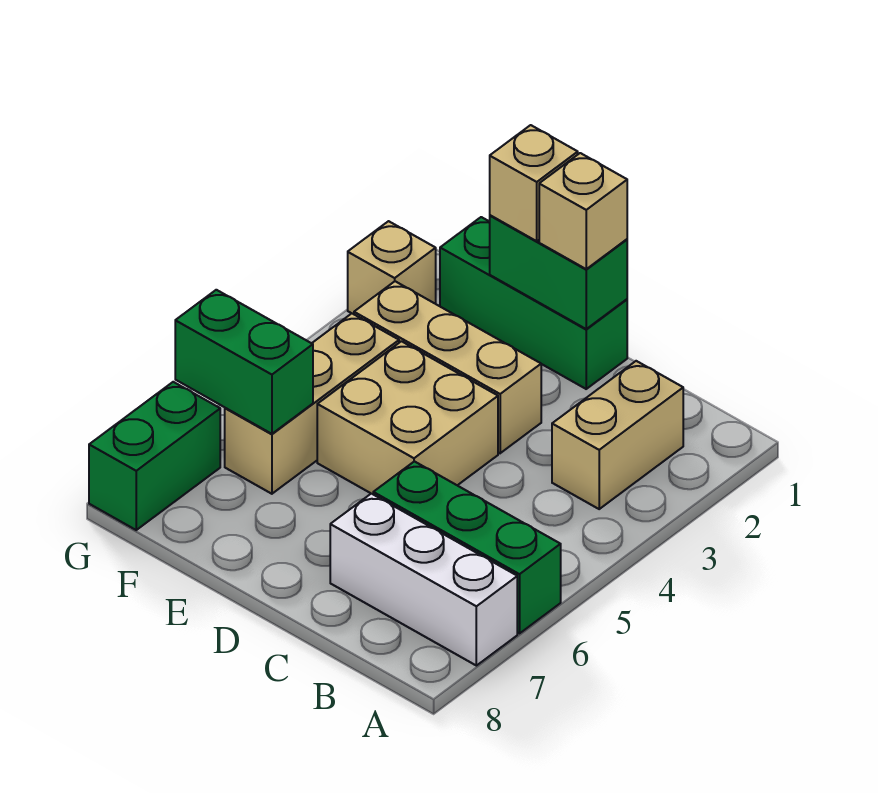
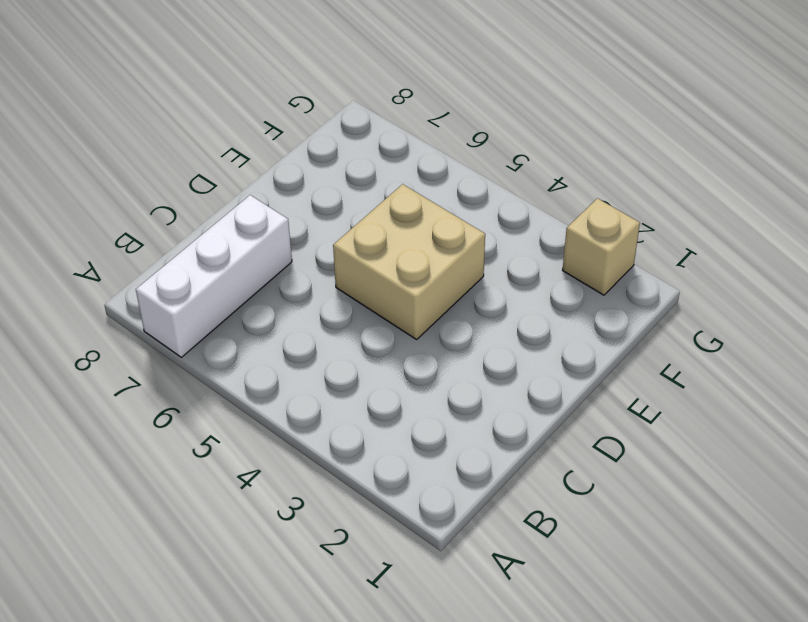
none -> green brick A6:C6 level 1
none -> tan brick B2:B3 level 1
none -> green brick D1:F1 level 1

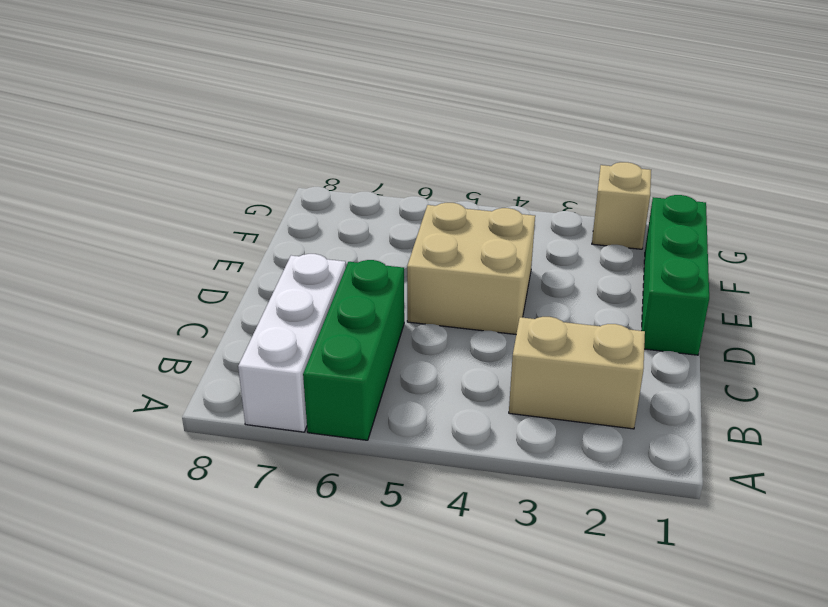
none -> tan brick D3:F3 level 1
none -> tan brick F4:F6 level 1
none -> green brick G7:G8 level 1

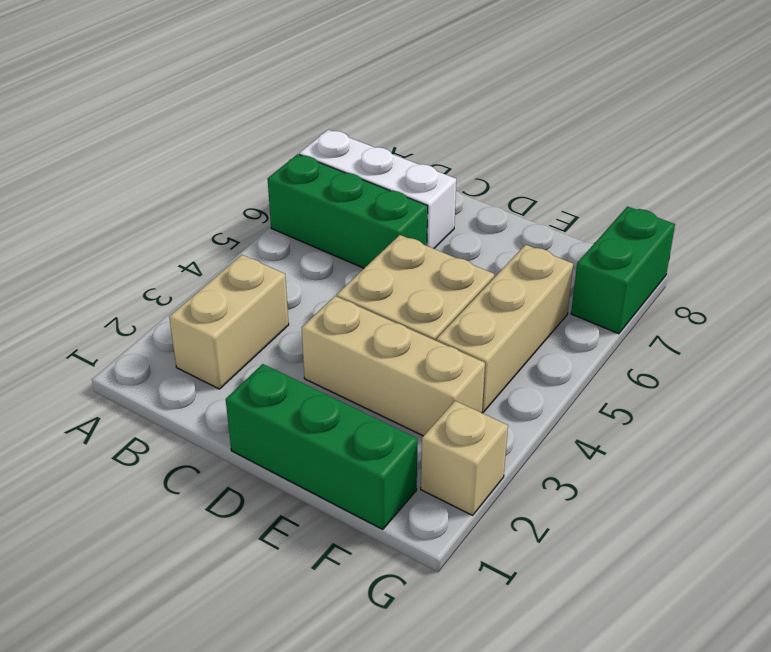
none -> green brick D1:E1 level 2
none -> green brick F6:G6 level 2
none -> tan brick D1 level 3

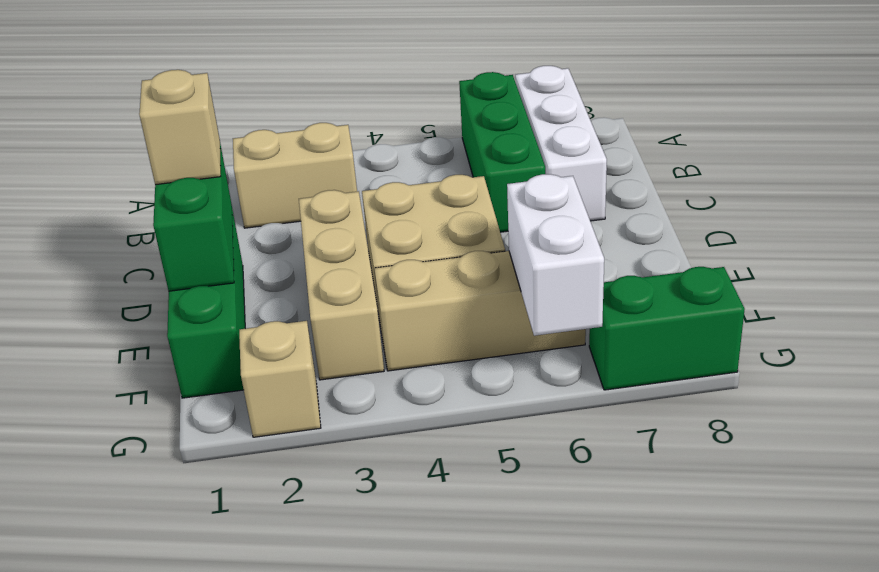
white brick F6:G6 level 2 -> green brick F6:G6 level 2
none -> tan brick E1 level 3

